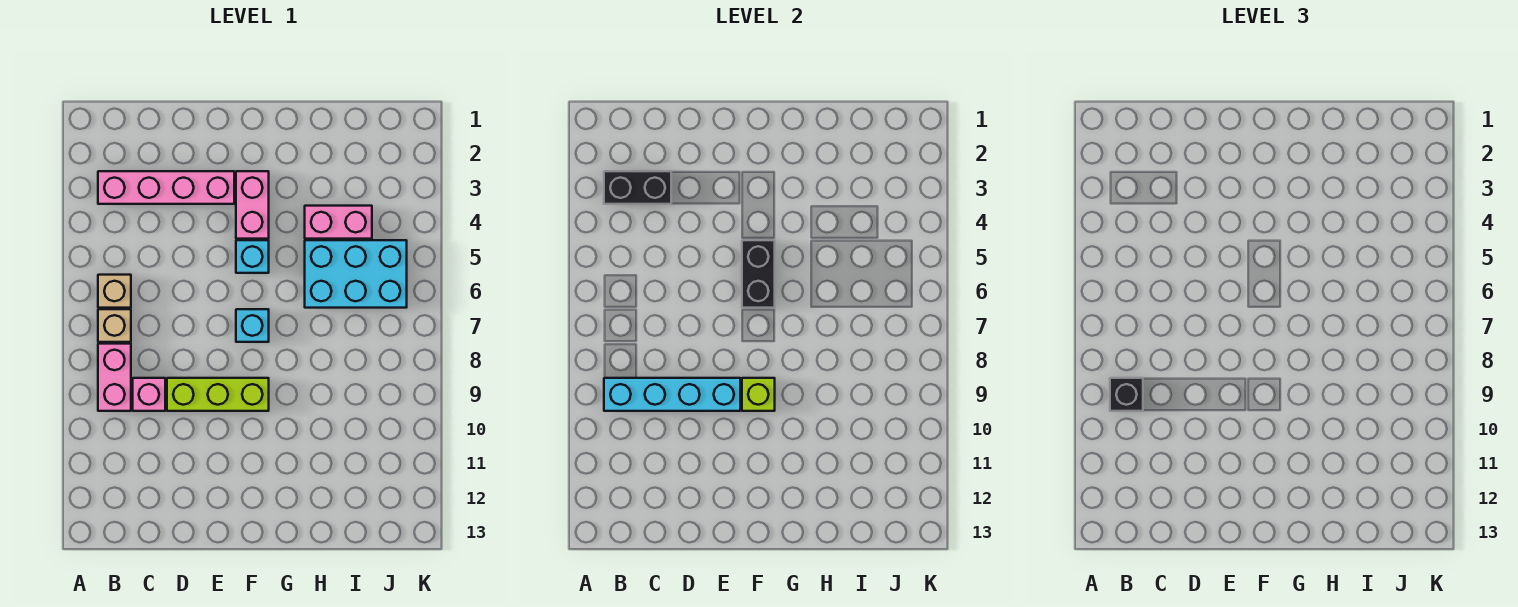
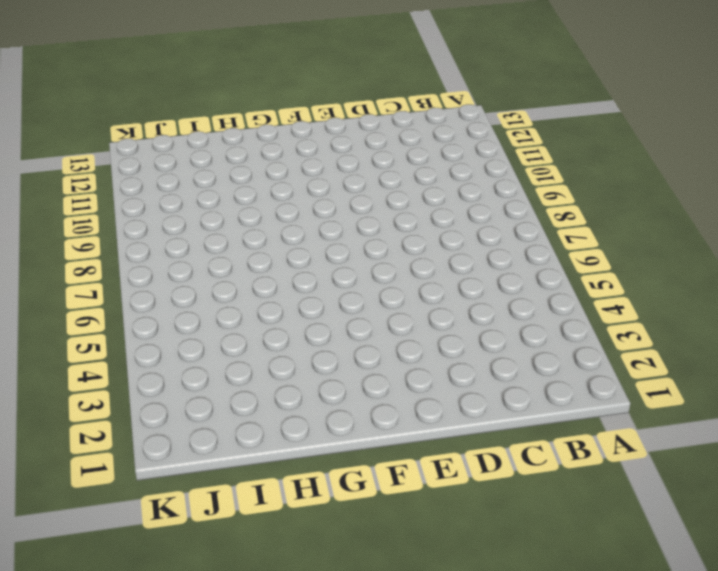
none -> pink brick B3:E3 level 1
none -> tan brick B6 level 1
none -> tan brick B7 level 1

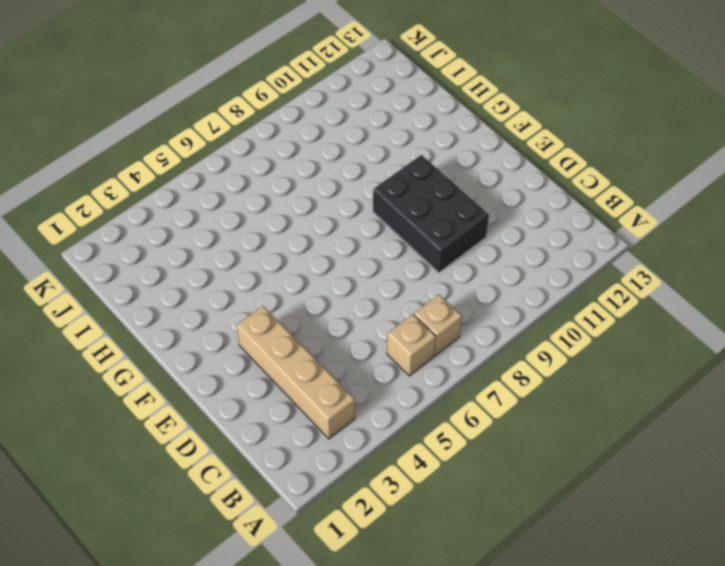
tan brick B3:E3 level 1 -> pink brick B3:E3 level 1
black brick D9:F10 level 1 -> lime brick D9:F9 level 1
none -> pink brick B8:B9 level 1
none -> pink brick C9 level 1
none -> pink brick F3:F4 level 1

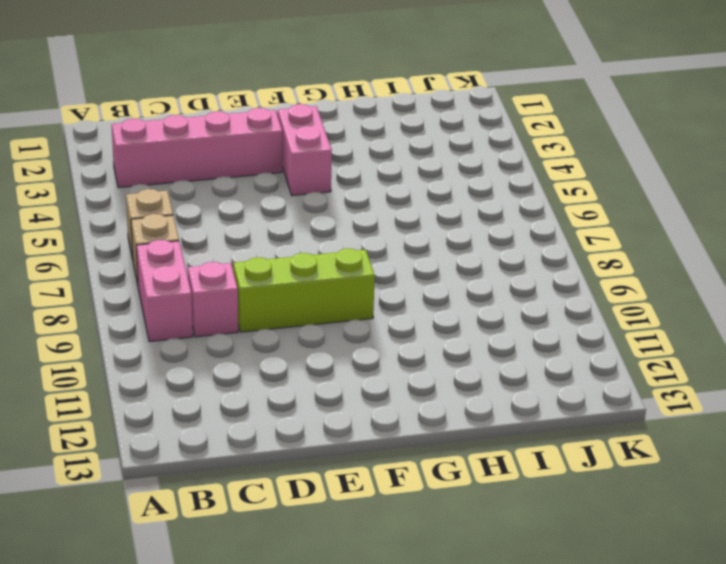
none -> cyan brick F5 level 1
none -> cyan brick F7 level 1
none -> pink brick H4:I4 level 1

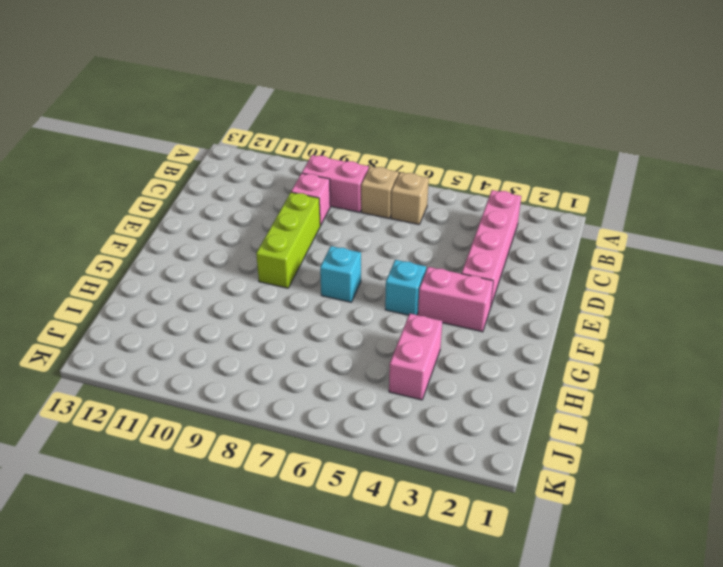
none -> cyan brick H5:J6 level 1
none -> black brick B3:C3 level 2
none -> cyan brick B9:E9 level 2

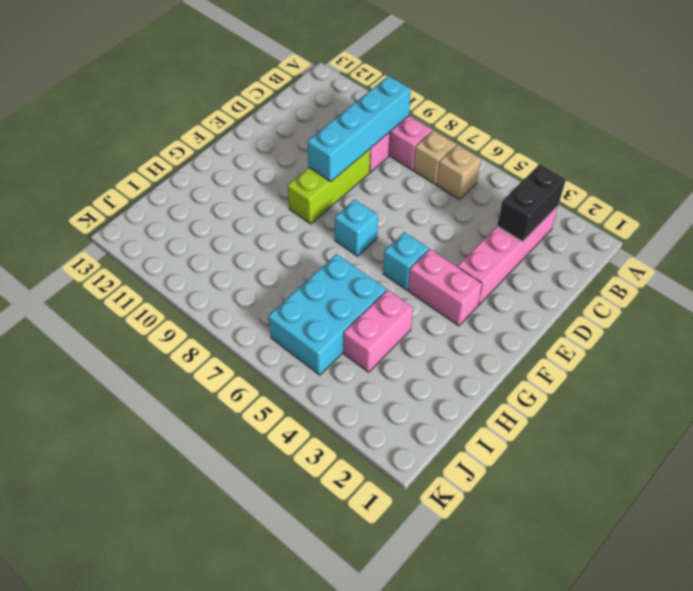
none -> black brick F5:F6 level 2
none -> lime brick F9 level 2
none -> black brick B9 level 3

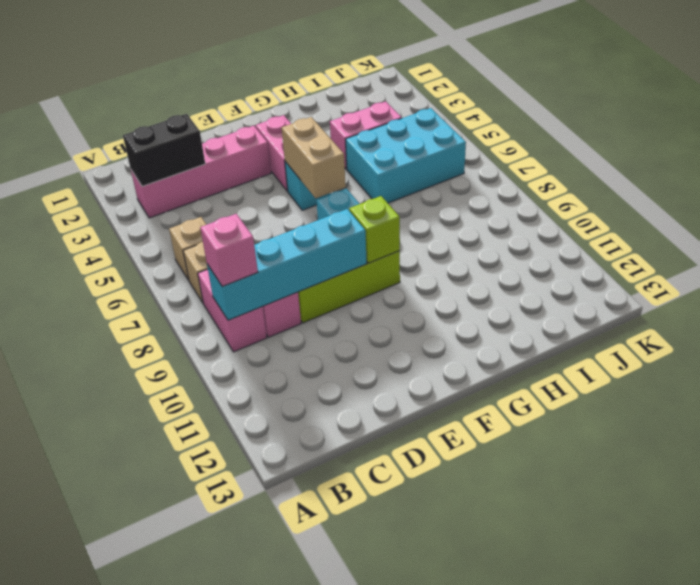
pink brick B9 level 3 -> black brick B9 level 3
tan brick F5:F6 level 2 -> black brick F5:F6 level 2

